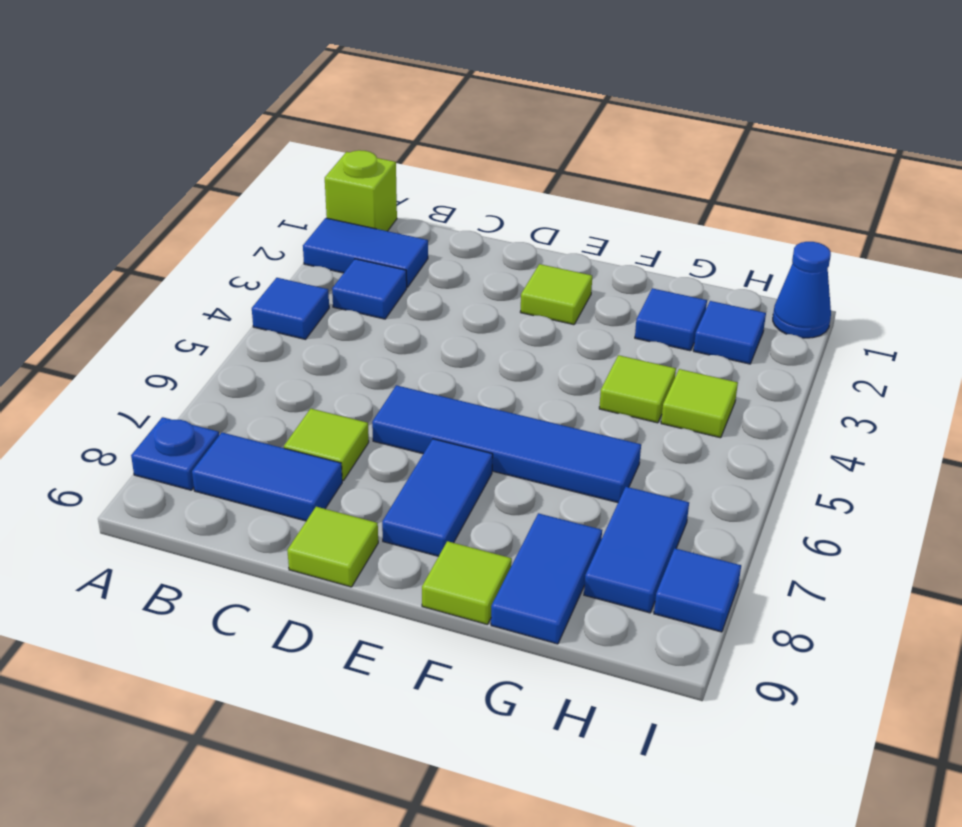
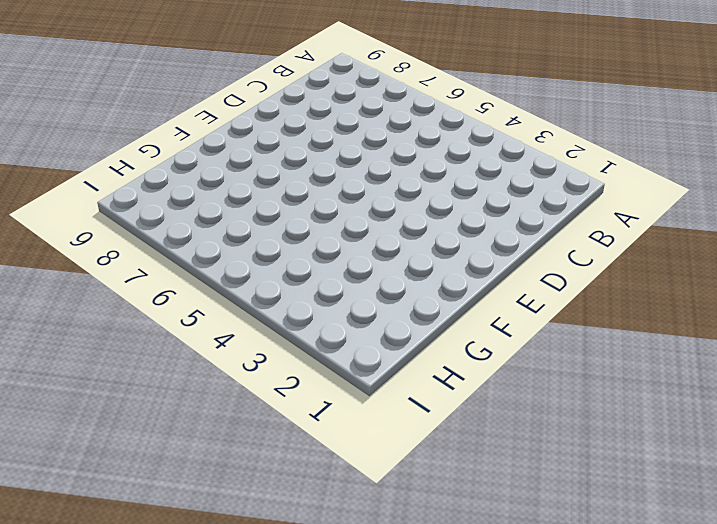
none -> lime brick A1 level 1
none -> blue tile A2:B2 level 1
none -> blue tile A4 level 1

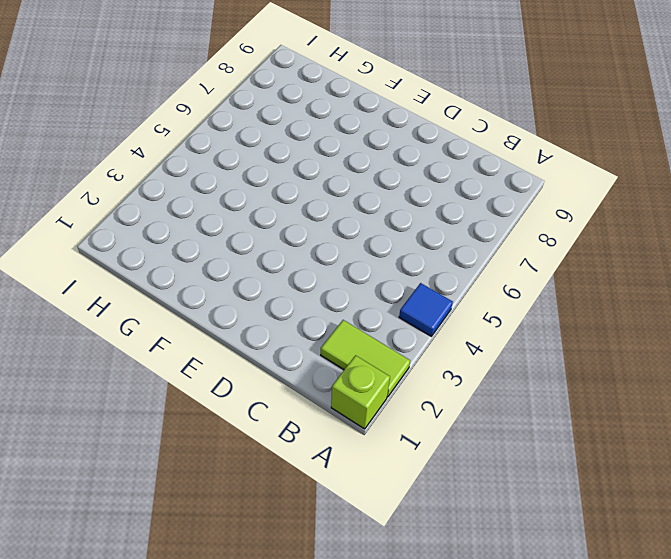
lime tile A2:B2 level 1 -> blue tile A2:B2 level 1
none -> blue plate A8 level 1
none -> blue tile B3 level 1
none -> blue tile B8:C8 level 1

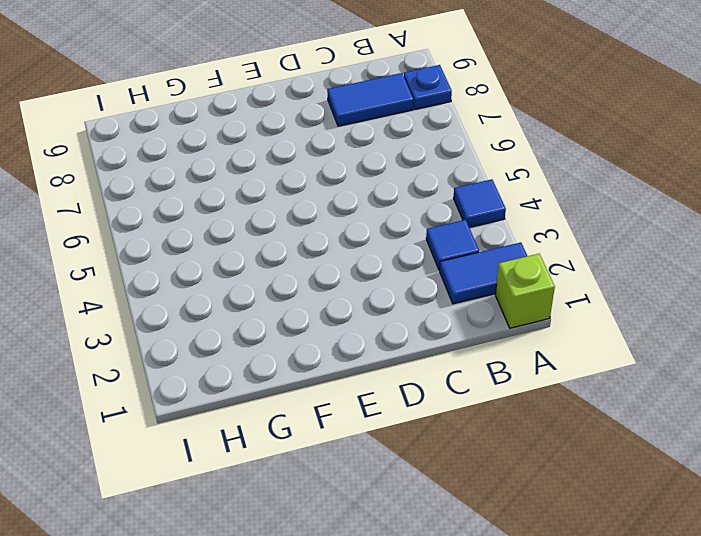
none -> lime tile C7 level 1
none -> blue tile D6:G6 level 1
none -> lime tile D9 level 1

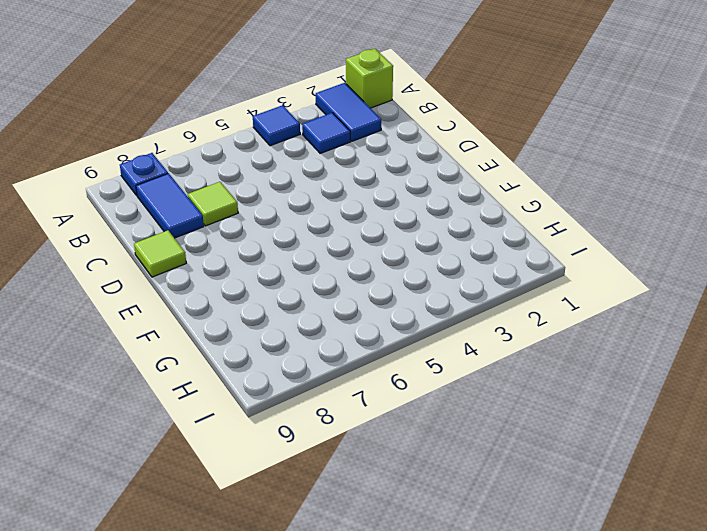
none -> blue tile D6:G6 level 1
none -> lime tile E2 level 1
none -> blue tile E7:E8 level 1

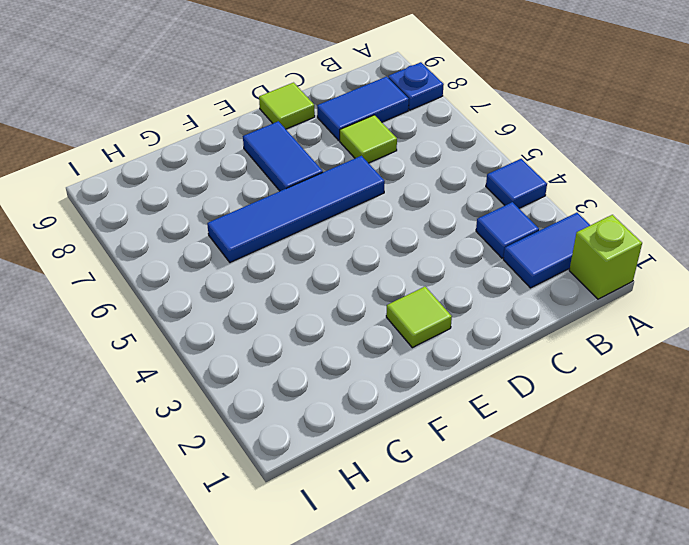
none -> lime tile F9 level 1
none -> blue tile G2 level 1
none -> lime tile G4 level 1

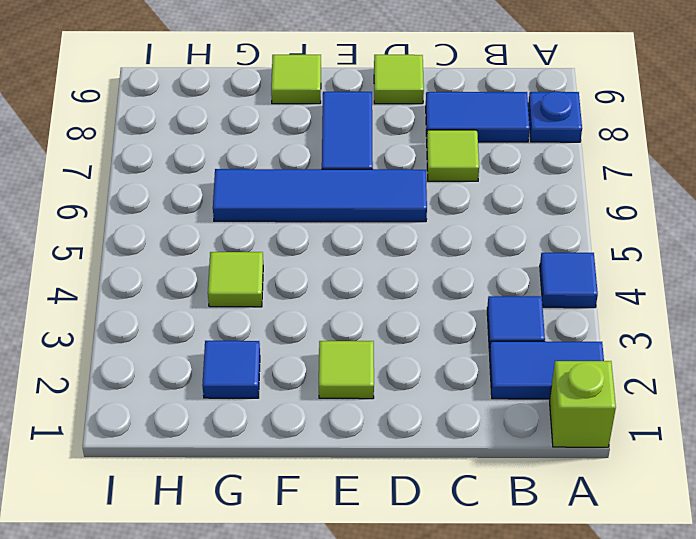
none -> blue tile G8:G9 level 1
none -> blue tile H2 level 1
none -> lime tile H4 level 1

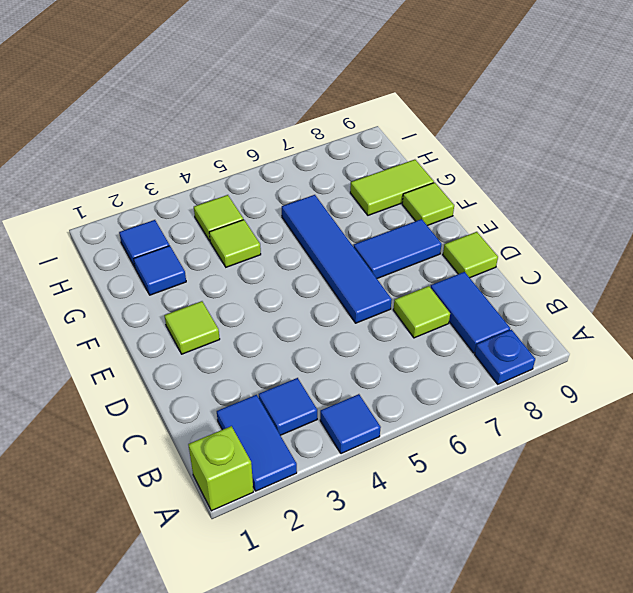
lime tile G8:G9 level 1 -> blue tile G8:G9 level 1
none -> blue tile H7:H8 level 1
none -> blue cone I1 level 1
none -> blue tile I8 level 1

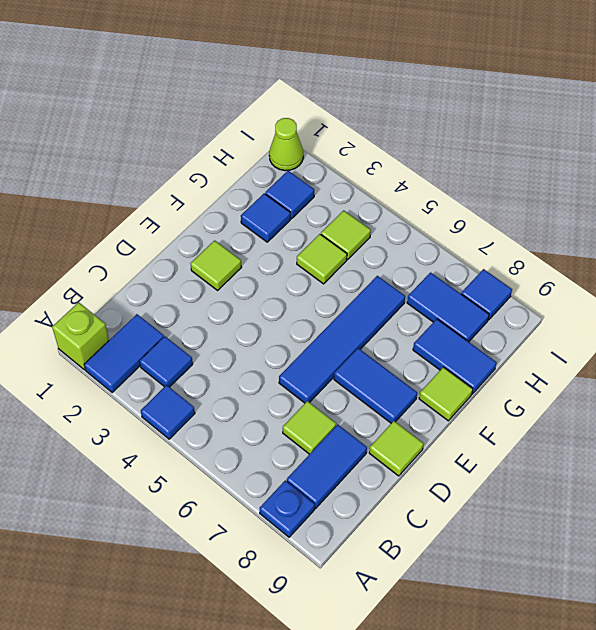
lime cone I1 level 1 -> blue cone I1 level 1

